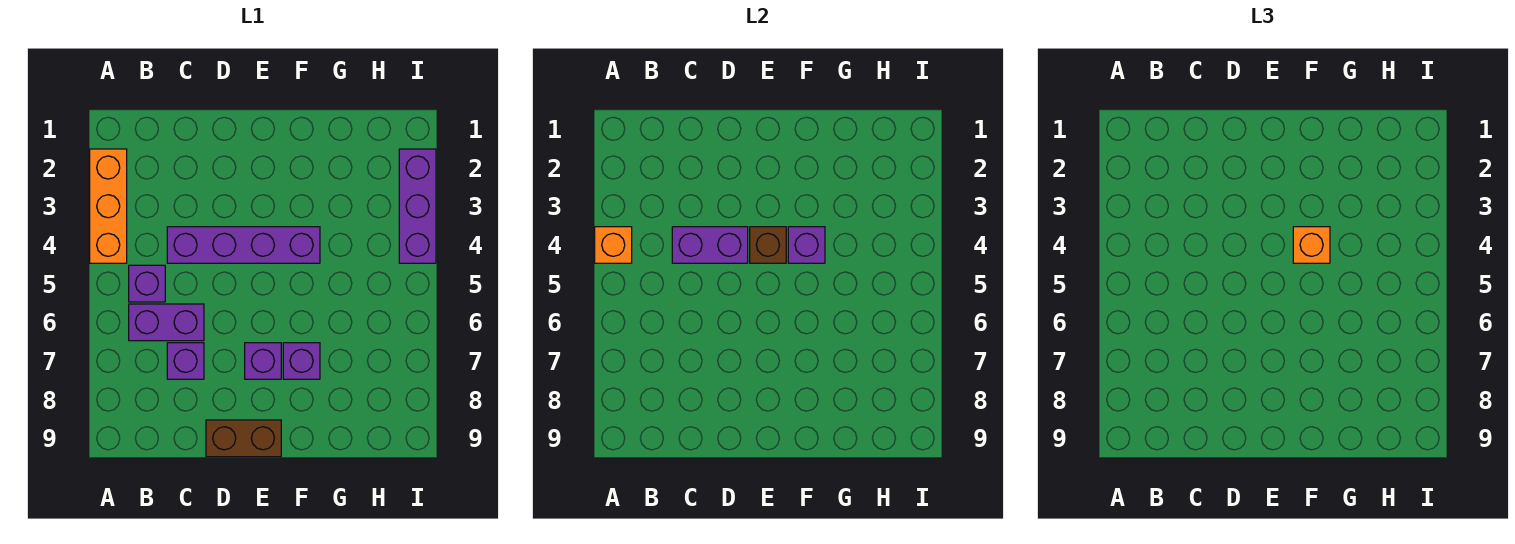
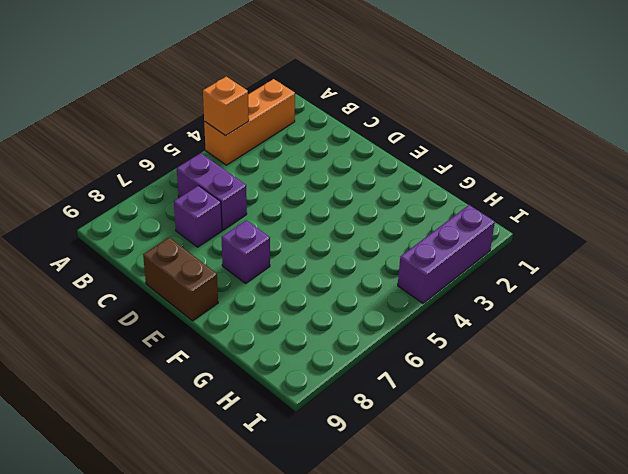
none -> purple brick B5 level 1
none -> purple brick C4:F4 level 1
none -> purple brick F7 level 1

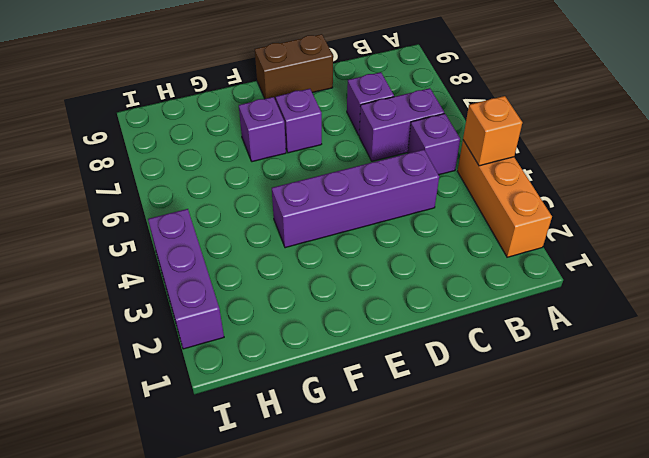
none -> purple brick C4:D4 level 2
none -> brown brick E4 level 2
none -> purple brick F4 level 2

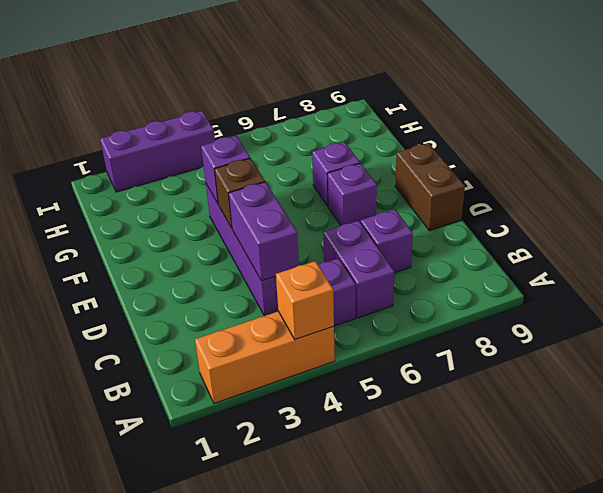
none -> orange brick F4 level 3

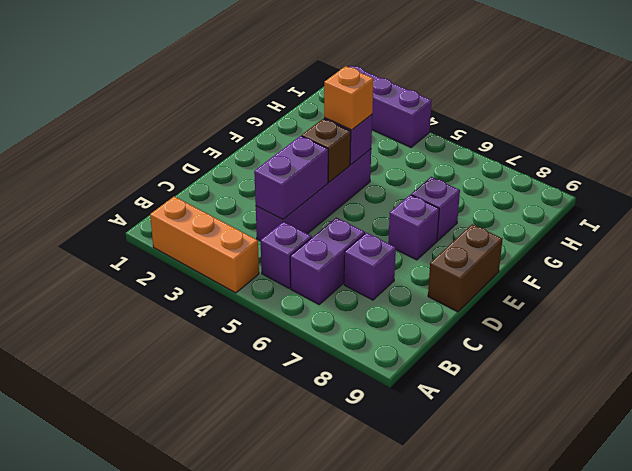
none -> orange brick A4 level 2

